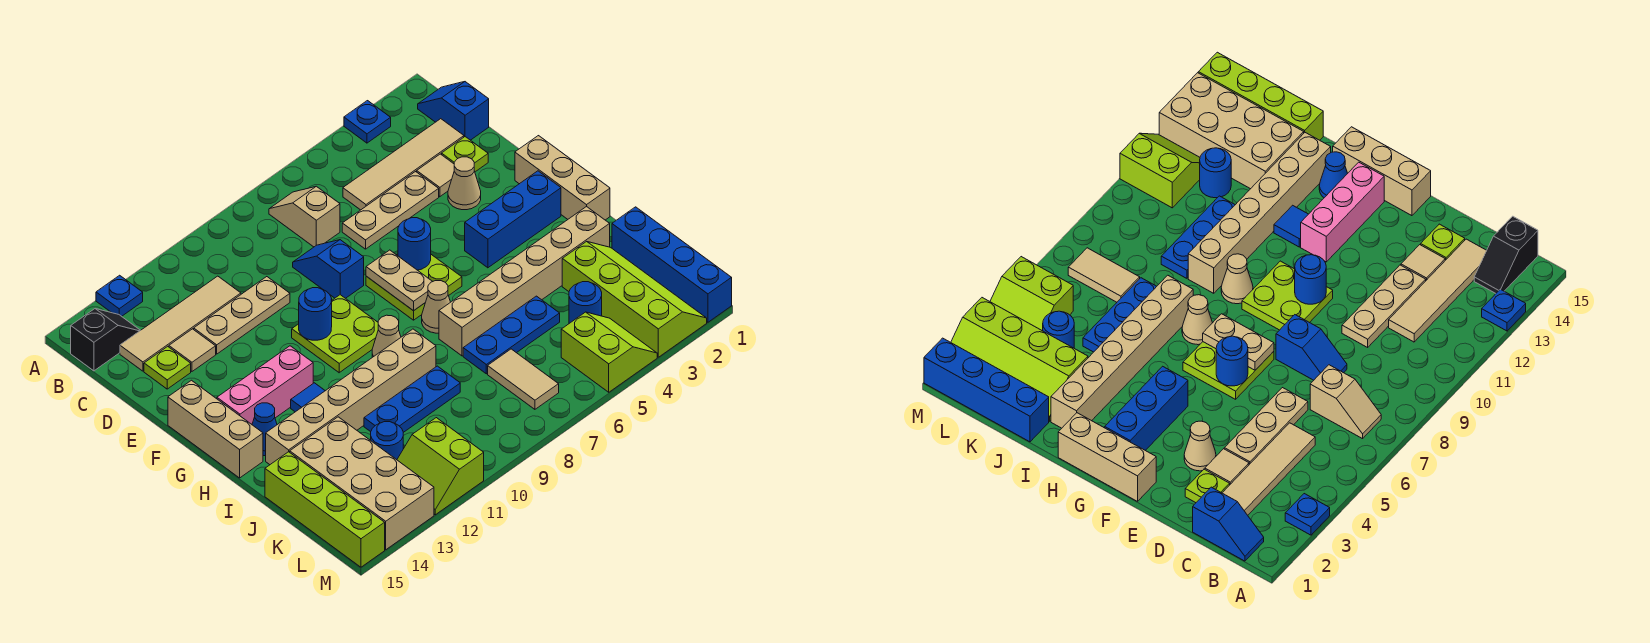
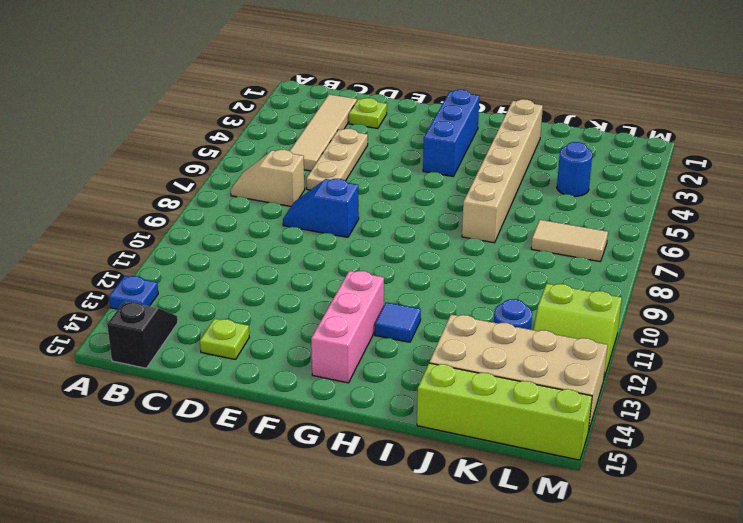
none -> blue plate A3 level 1
none -> blue slope B1:C1 level 1 top C
none -> tan tile C11:C14 level 1
none -> tan tile D3 level 1

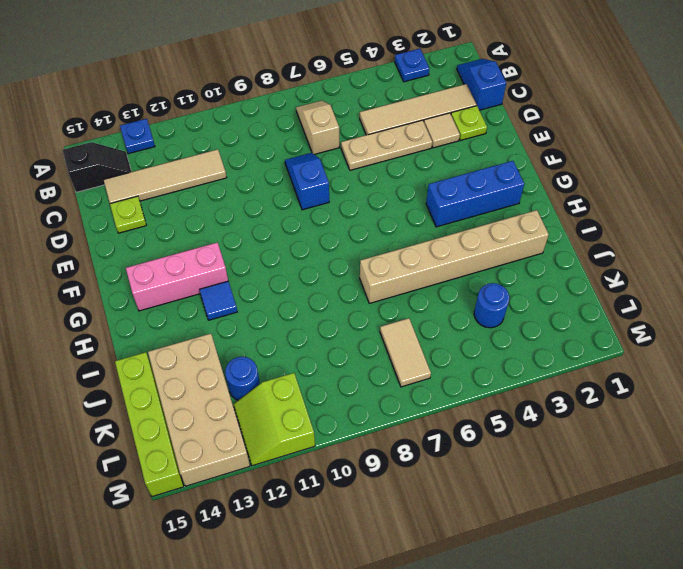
none -> tan plate D10:D12 level 1
none -> tan tile D13 level 1
none -> tan cone E3 level 1
none -> tan brick F1:H1 level 1

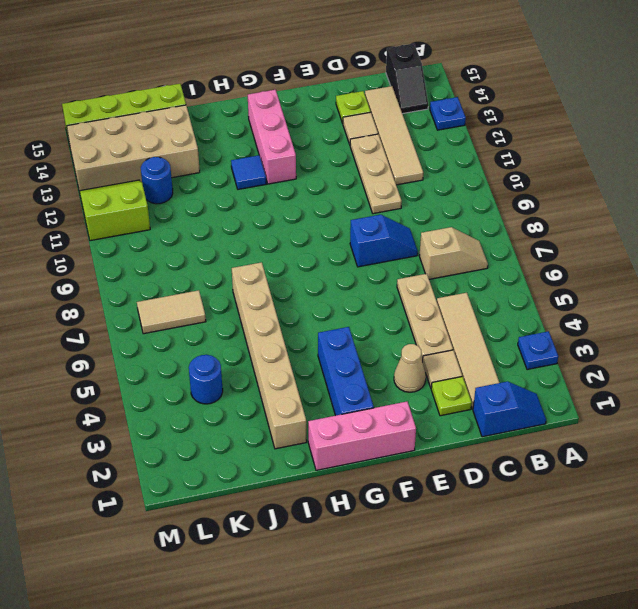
pink brick F1:H1 level 1 -> tan brick F1:H1 level 1
none -> lime plate F6:G7 level 1
none -> lime plate F9:G10 level 1
none -> tan brick F15:H15 level 1
none -> tan cone H7 level 1

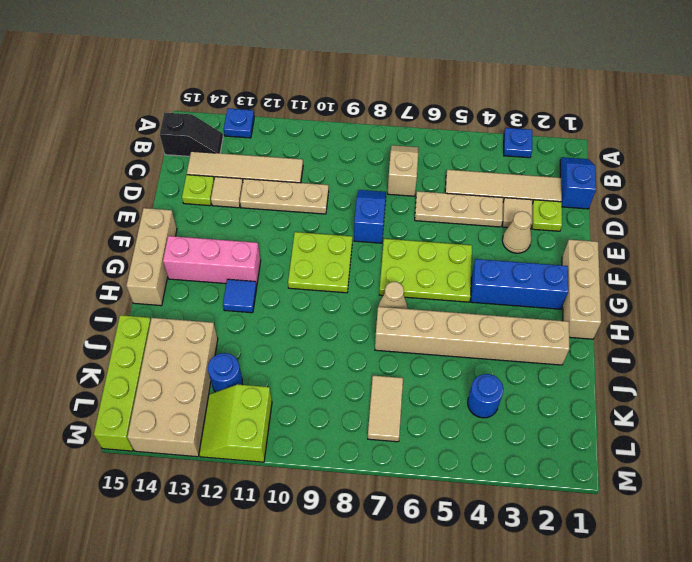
lime plate F5:G7 level 1 -> lime plate F6:G7 level 1
none -> tan cone H9 level 1
none -> blue cone H14 level 1
none -> tan brick I9:I14 level 1
none -> blue brick J1:M1 level 1

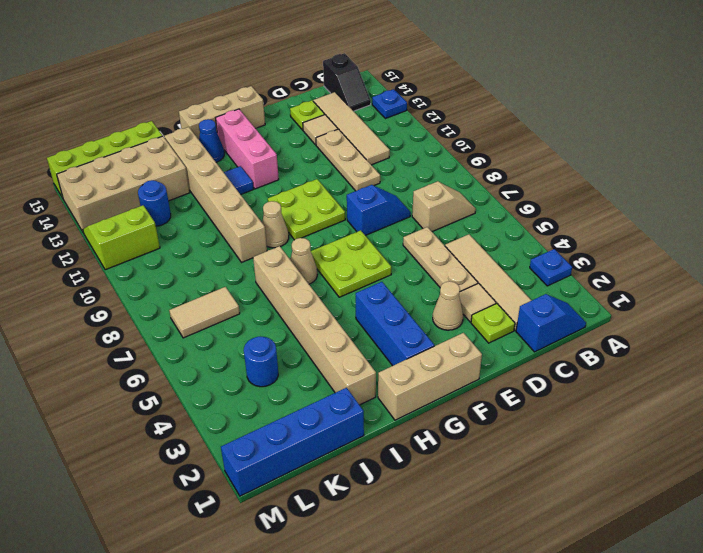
none -> lime slope J2:M3 level 1 top 3
none -> blue plate J5:J7 level 1
none -> blue plate J9:J11 level 1
none -> lime slope L4:M5 level 1 top 5

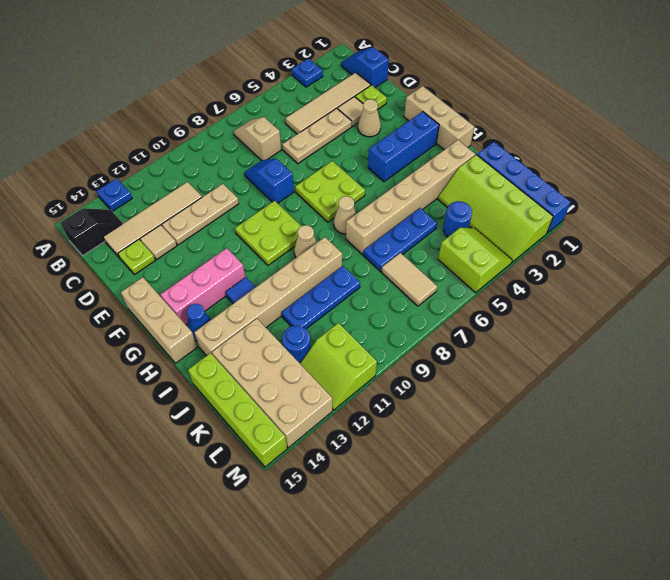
lime slope J2:M3 level 1 top 2 -> lime slope J2:M3 level 1 top 3
none -> blue round brick F6 level 2
none -> tan plate F7:G7 level 2
none -> blue round brick F10 level 2

